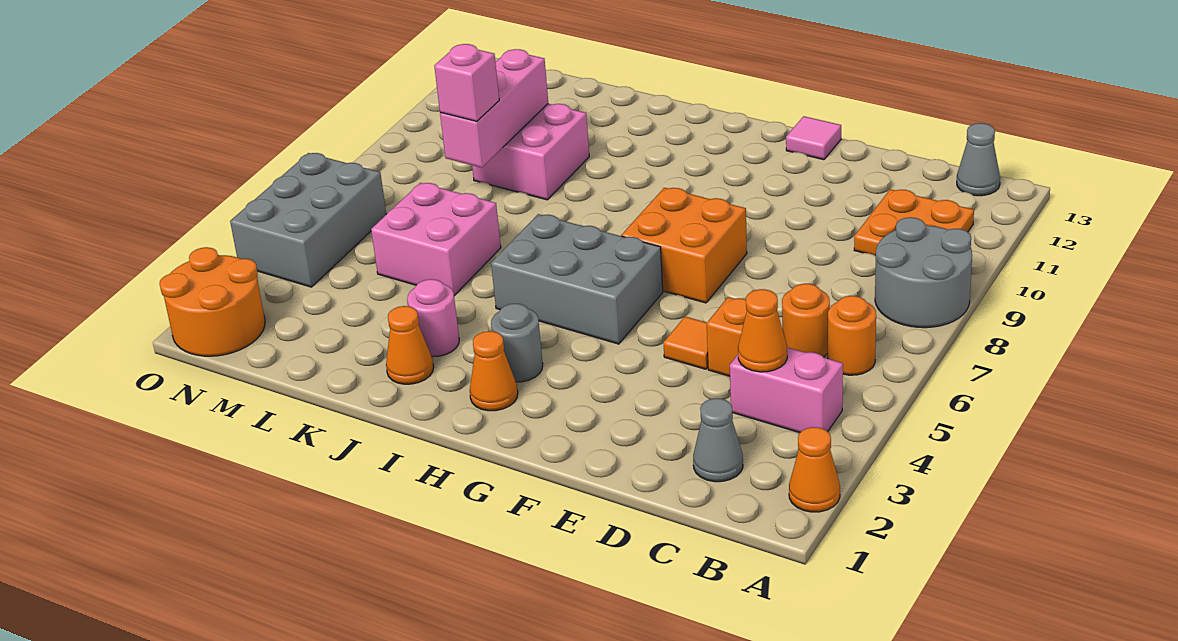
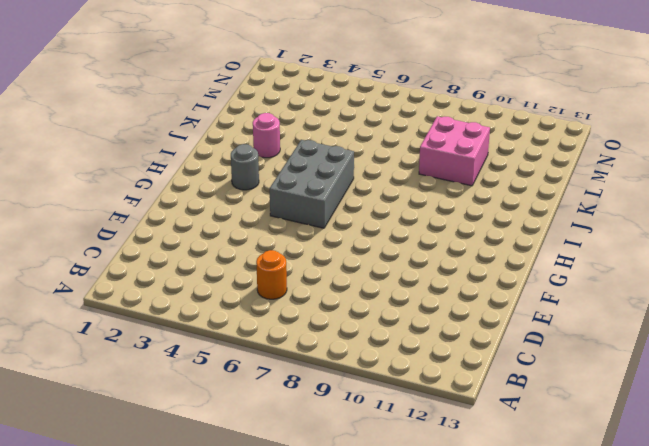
none -> orange cone A2 level 1
none -> grey round brick A8:B9 level 1
none -> pink brick B4:C4 level 1

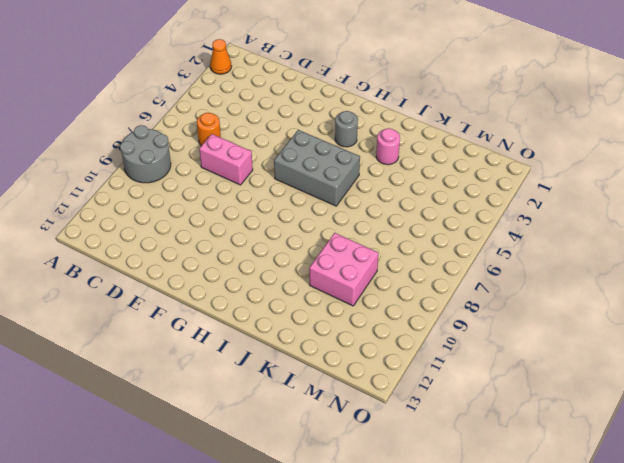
pink brick D7:E7 level 1 -> pink brick B4:C4 level 1
none -> orange round brick B6 level 1
none -> orange plate B10:C11 level 1
none -> grey cone B13 level 1

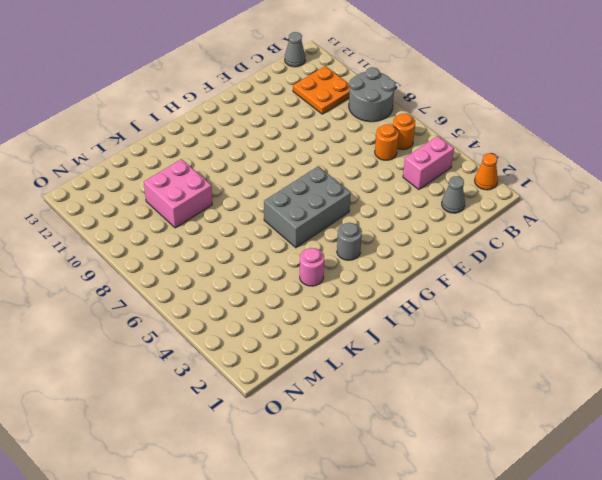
none -> orange brick D5 level 1
none -> orange tile E5 level 1
none -> orange brick F7:G8 level 1

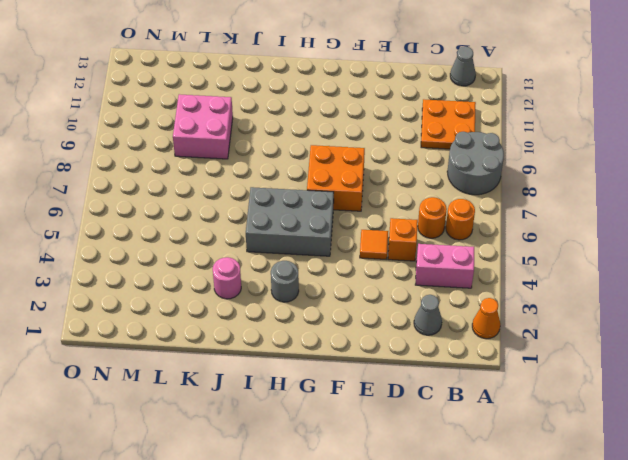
none -> pink tile F13 level 1
none -> orange cone H2 level 1
none -> orange cone J2 level 1

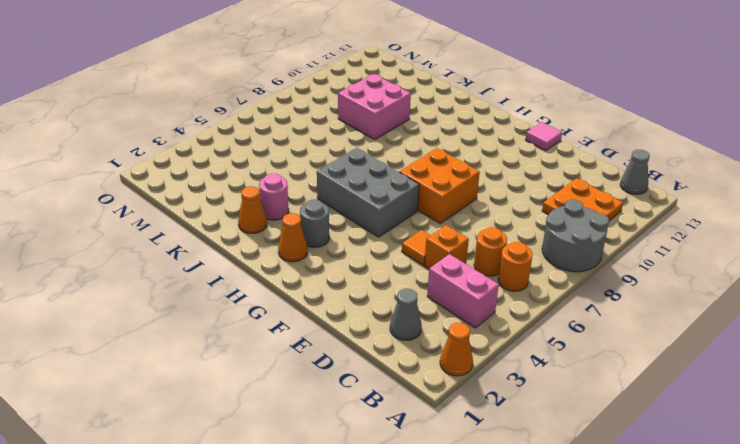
none -> pink brick K5:L6 level 1
none -> orange round brick N1:O2 level 1
none -> grey brick N4:O6 level 1

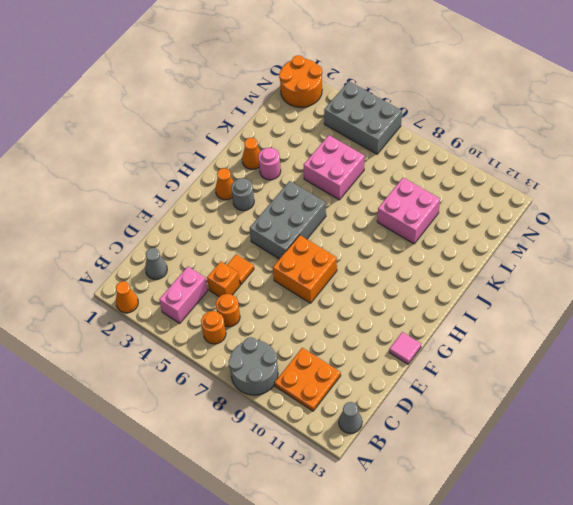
none -> orange cone C4 level 2
none -> pink brick L8:L10 level 2
none -> pink brick L8 level 3

